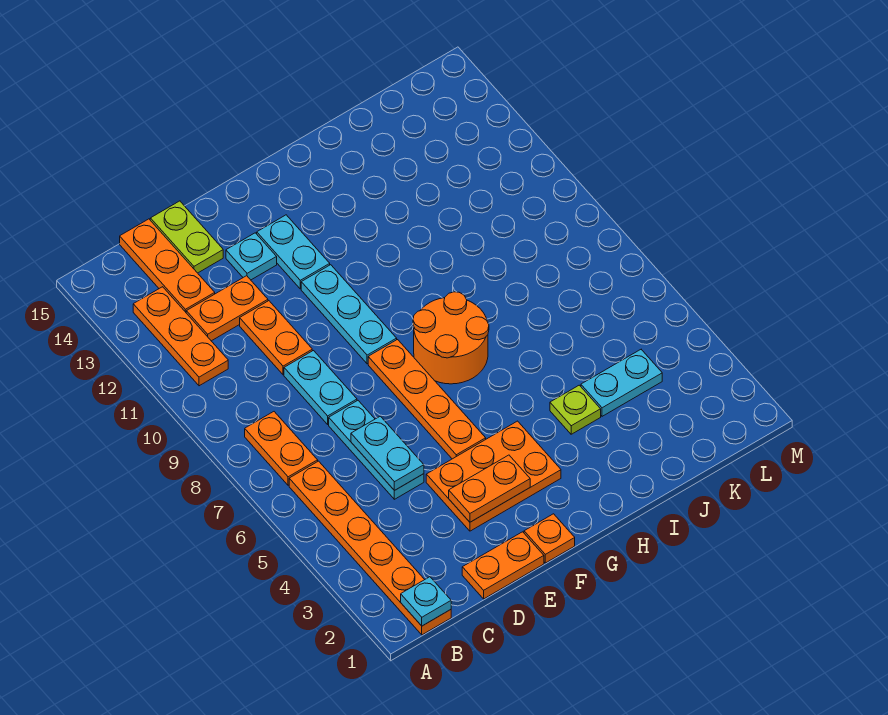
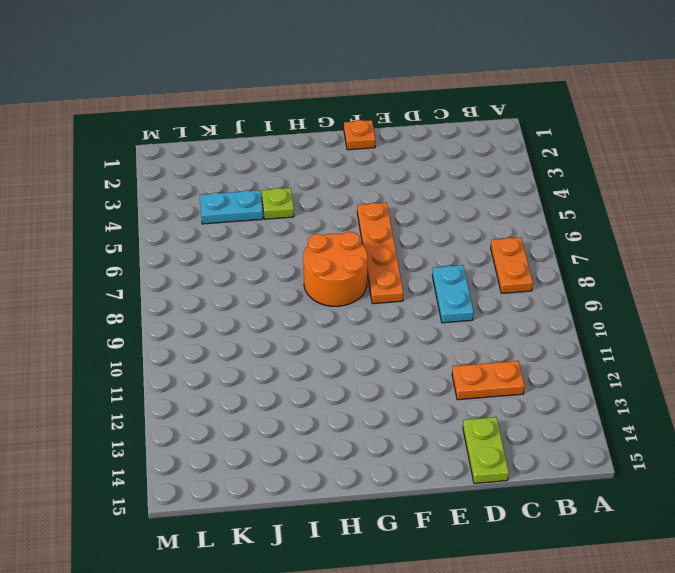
none -> orange plate B1:B6 level 1
none -> orange plate B11:B13 level 1
none -> orange plate C13:C15 level 1

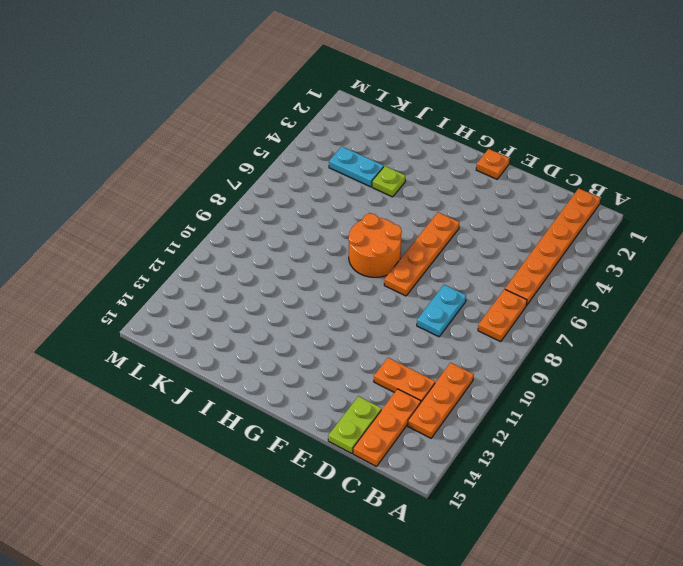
none -> orange plate D1:E1 level 1
none -> cyan plate D5:D7 level 1
none -> orange plate D10:D11 level 1

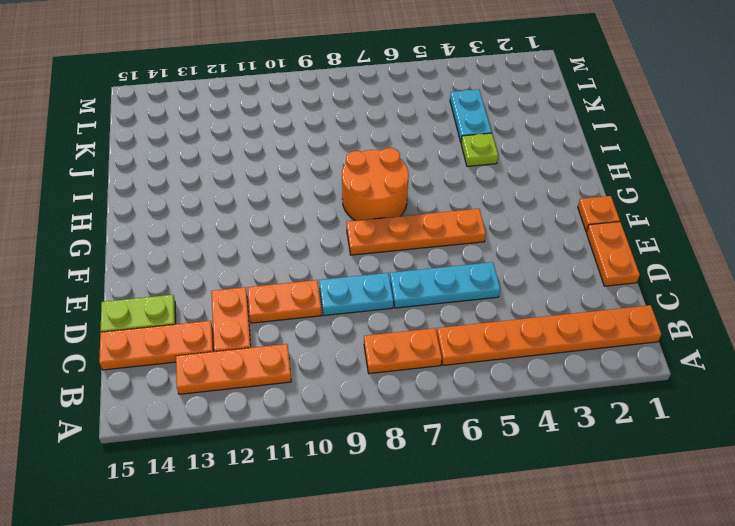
none -> orange plate E3:G4 level 1
none -> cyan plate E13 level 1
none -> cyan plate F9:F11 level 1

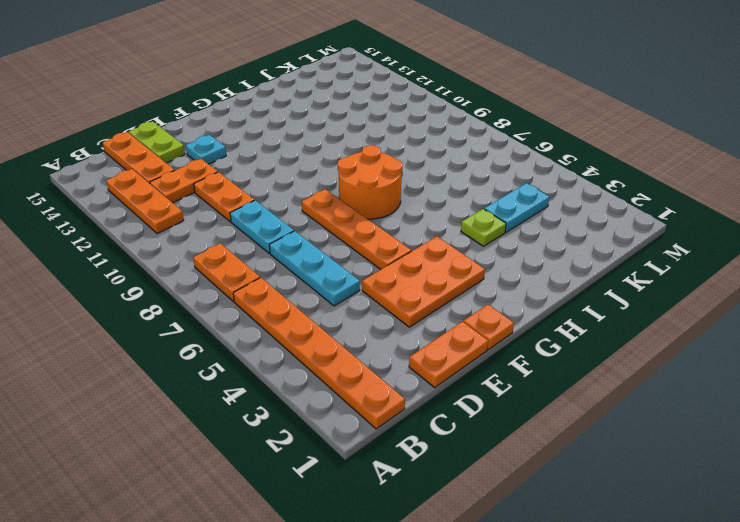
none -> cyan plate F9:F11 level 1
none -> cyan plate F12:F13 level 1
none -> cyan plate B1 level 2

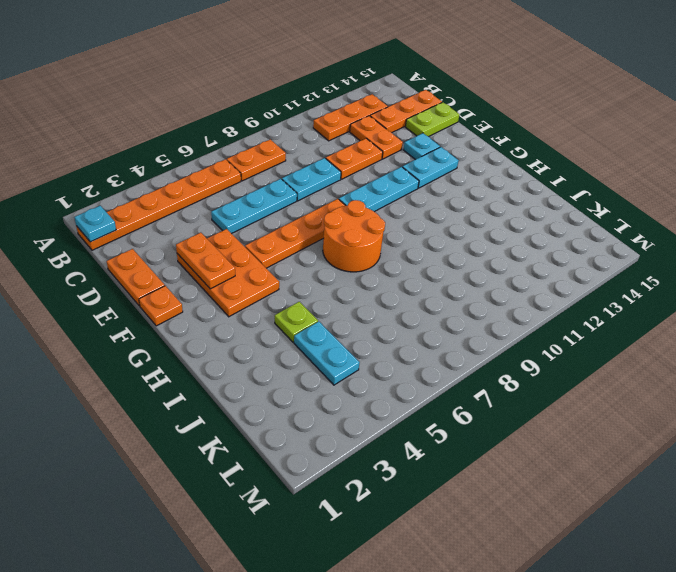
none -> cyan plate D5:D6 level 2

